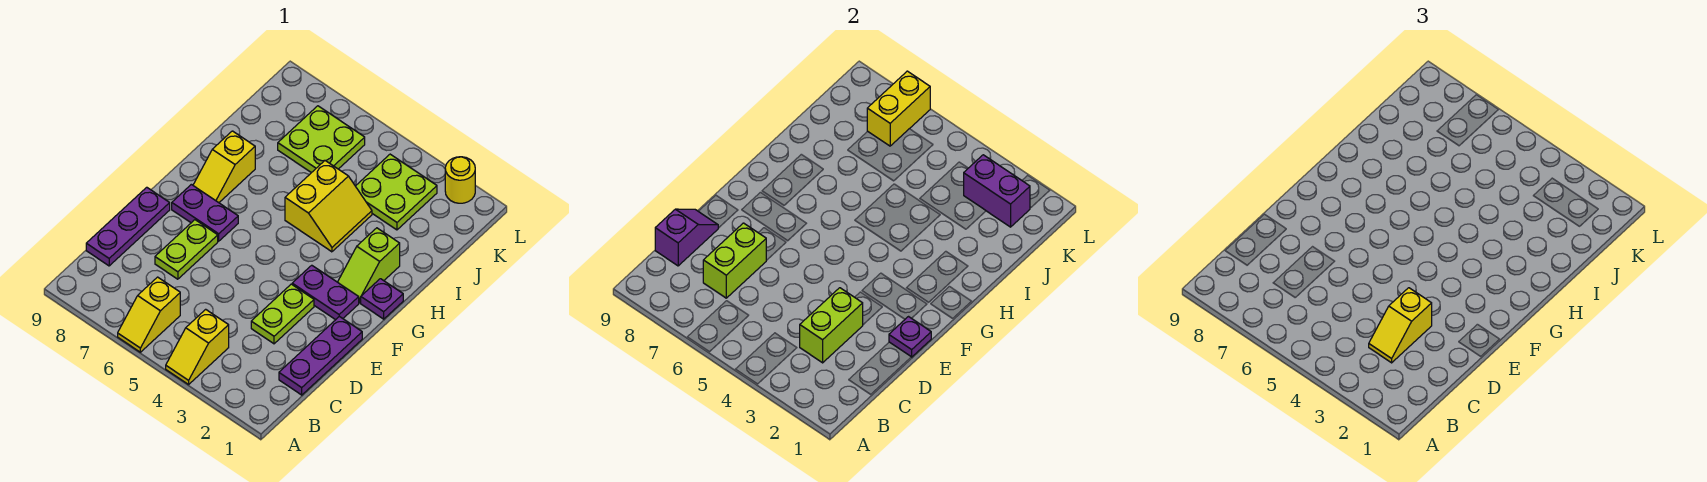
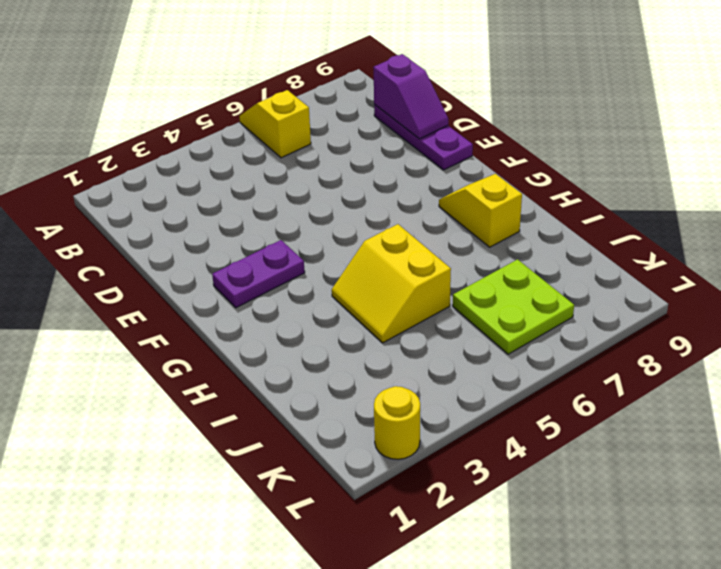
none -> yellow slope A4:B4 level 1 top B
none -> purple plate C1:E1 level 1
none -> lime plate D3:E3 level 1

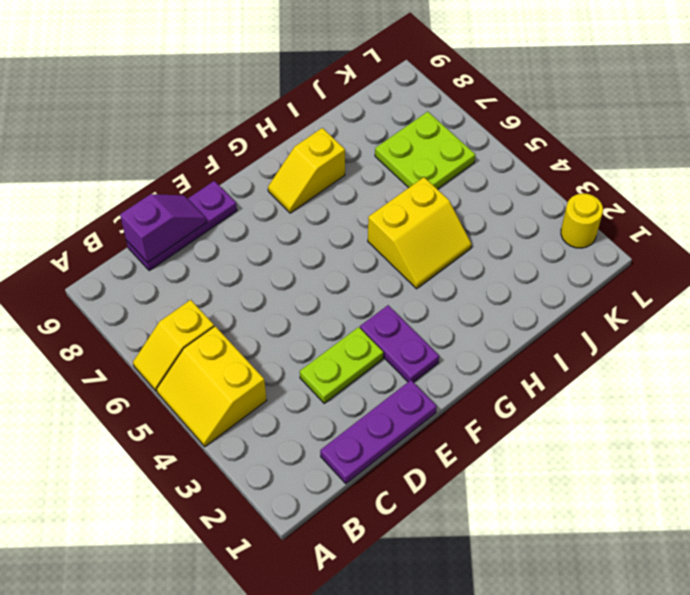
yellow slope A4:B5 level 1 top B -> yellow slope A4:B4 level 1 top B
none -> lime plate D7:E7 level 1
none -> purple plate F7:F8 level 1
none -> purple plate G1 level 1

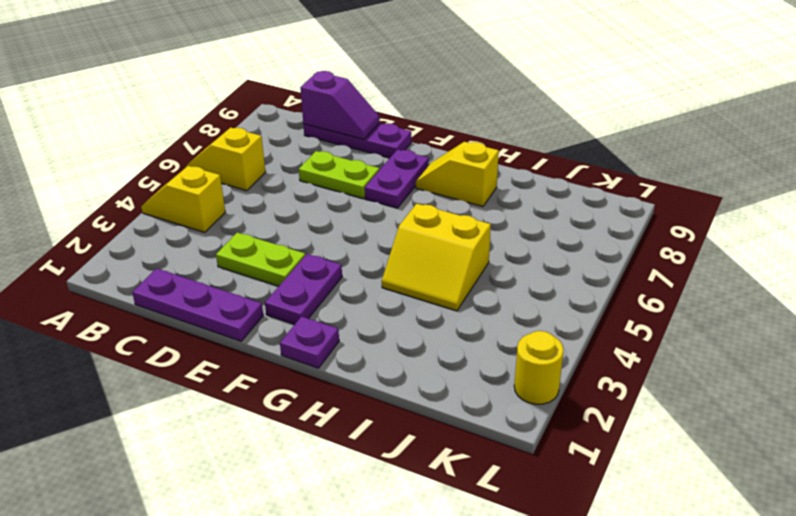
none -> lime slope G2:H2 level 1 top H
none -> lime plate J3:K4 level 1
none -> lime plate J6:K7 level 1

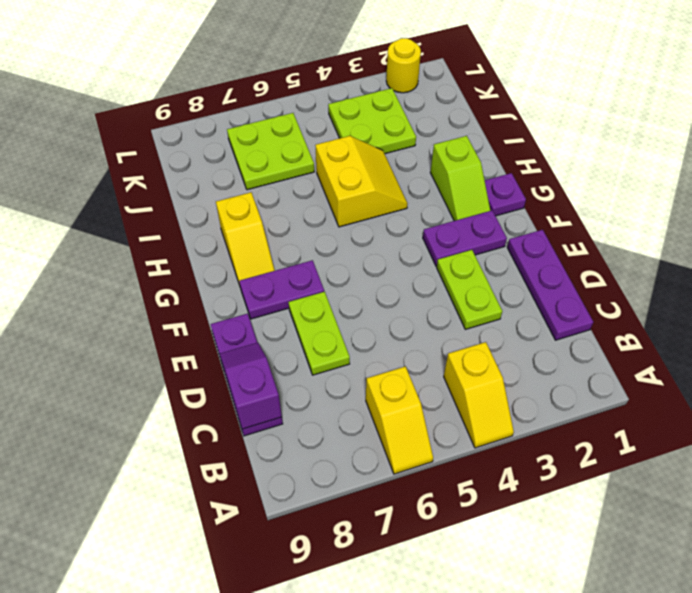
none -> lime brick C3:D3 level 2
none -> lime brick C7:D7 level 2
none -> purple plate E1 level 2

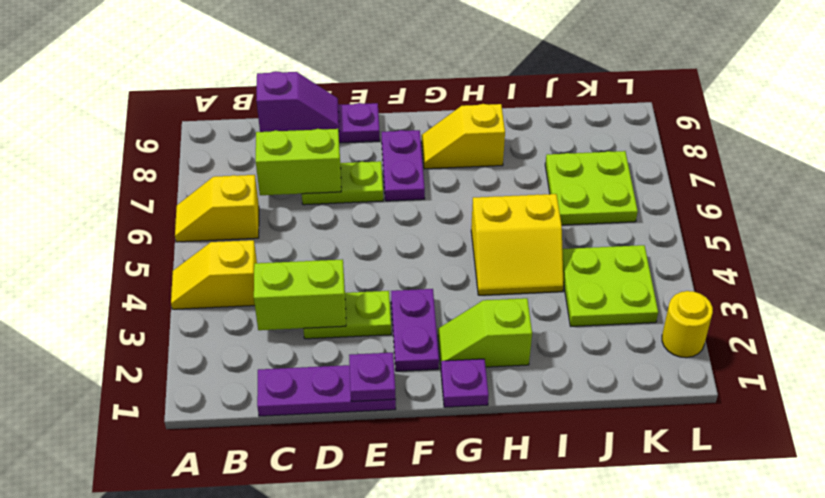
none -> purple brick K2:K3 level 2
none -> yellow brick K7:L7 level 2
none -> yellow slope C3:D3 level 3 top D

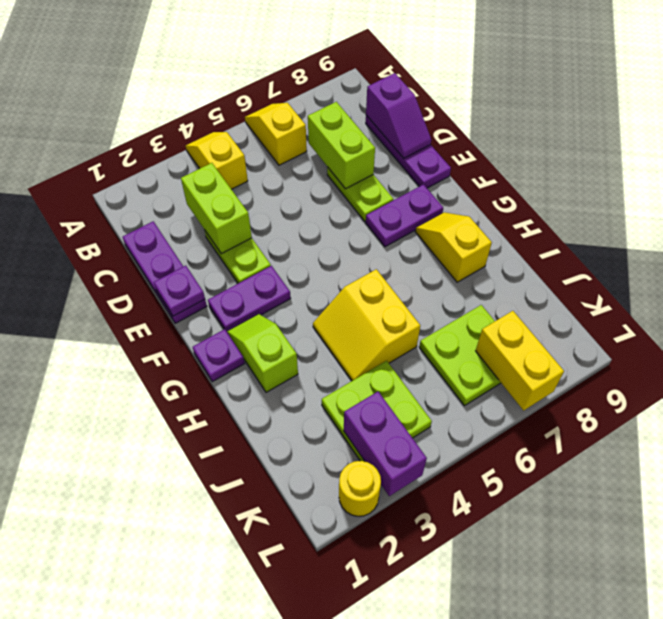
purple brick K3:L3 level 2 -> purple brick K2:K3 level 2
none -> yellow slope C3:D3 level 3 top D

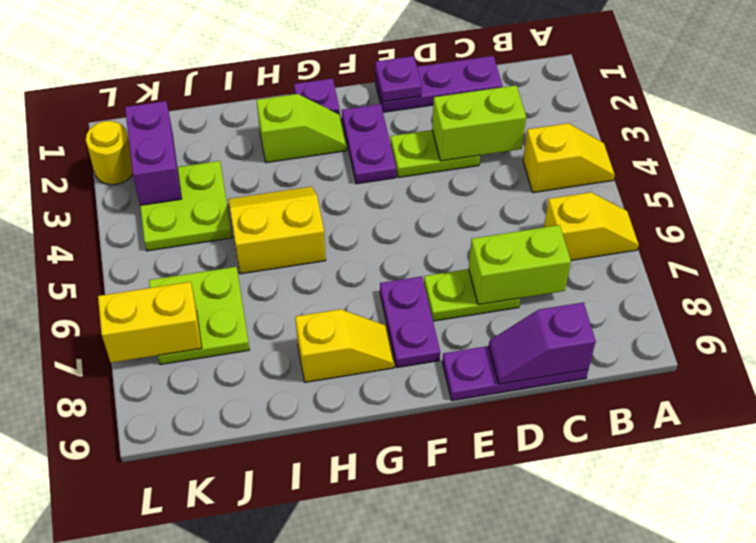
none -> yellow slope C3:D3 level 3 top D

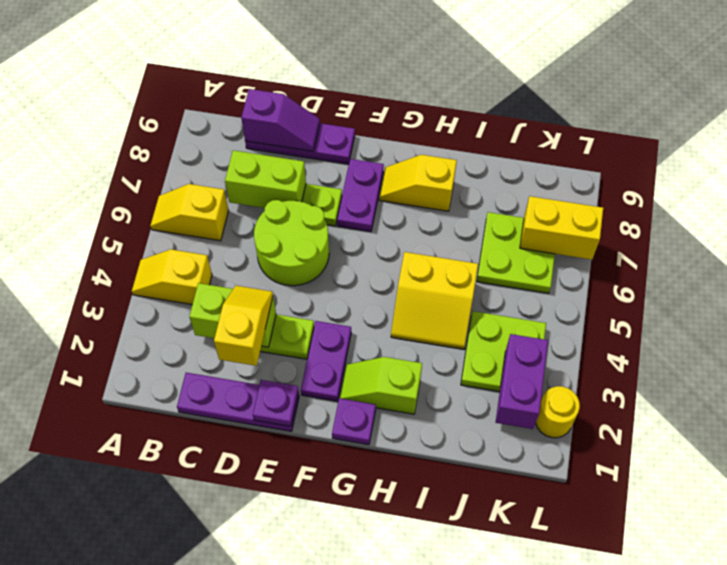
yellow slope D2:D3 level 3 top 2 -> yellow slope C3:D3 level 3 top D
lime round brick D5:E6 level 1 -> none

